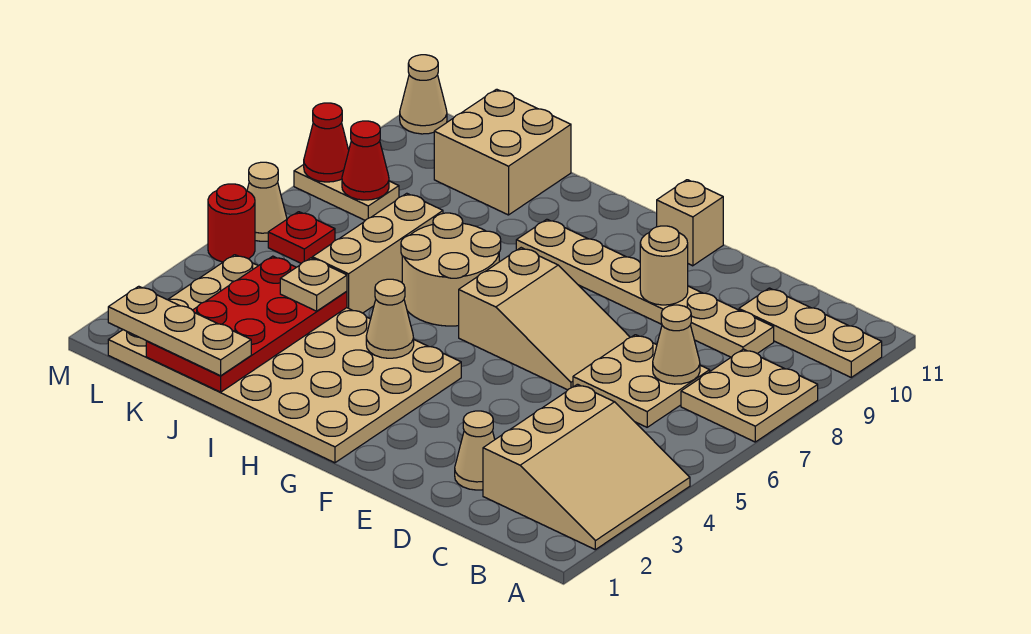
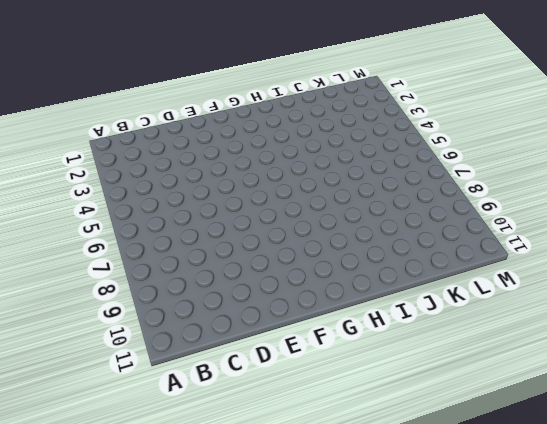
none -> tan slope A2:C4 level 1 top C
none -> tan plate A7:B8 level 1
none -> tan plate A10:C10 level 1

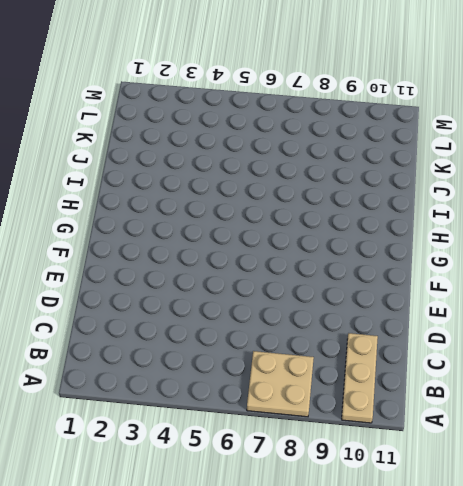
none -> tan slope A2:C4 level 1 top C
none -> tan plate C6:D7 level 1
none -> tan plate C9:H9 level 1

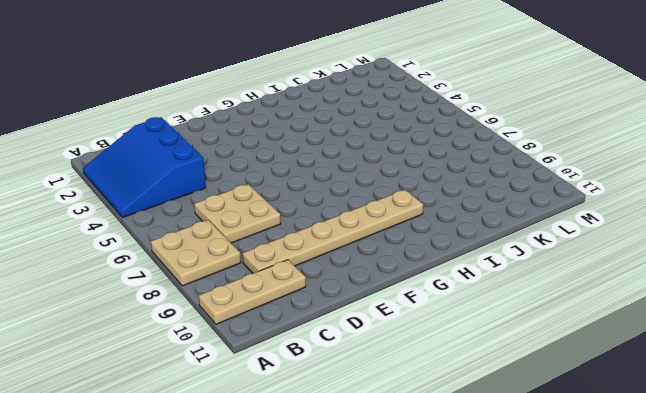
blue slope A2:C4 level 1 top C -> tan slope A2:C4 level 1 top C
none -> tan cone D2 level 1
none -> tan slope E6:G7 level 1 top G
none -> tan brick F11 level 1

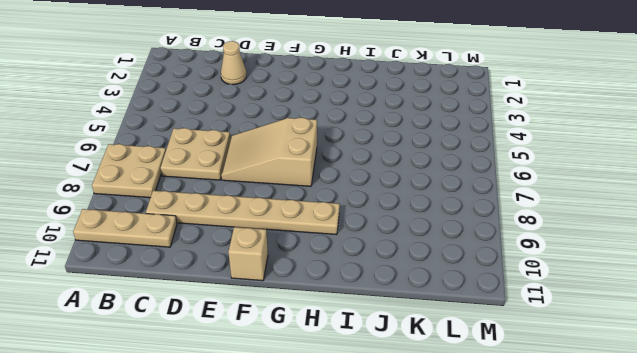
none -> tan slope A2:C4 level 1 top C
none -> tan plate G1:L4 level 1
none -> tan round brick H6:I7 level 1

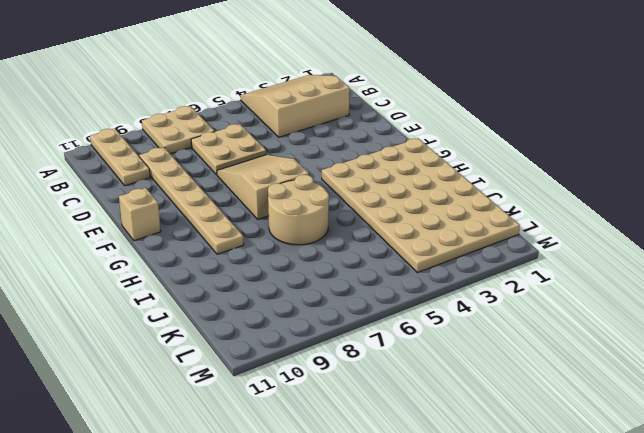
none -> tan cone D2 level 1
none -> tan brick J5:J7 level 1
none -> tan brick J10:K11 level 1

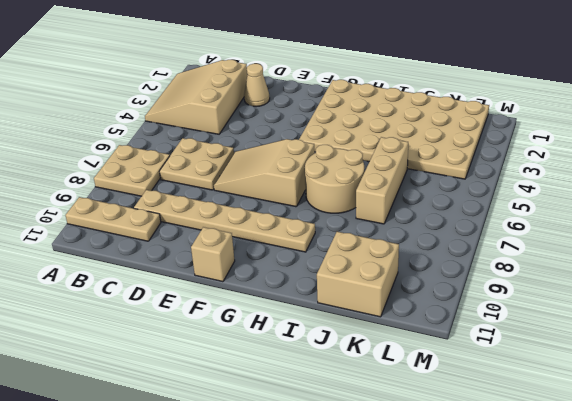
none -> red plate L6 level 1
none -> tan plate L8:M8 level 1
none -> red round brick M5 level 1

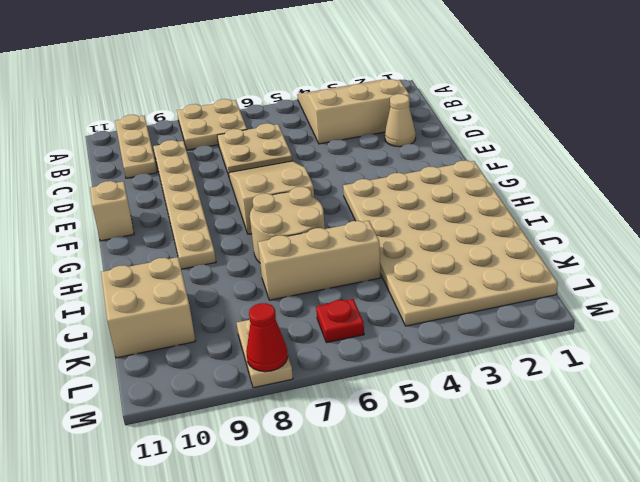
none -> red round brick M5 level 1
none -> tan cone M6 level 1
none -> tan cone M11 level 1

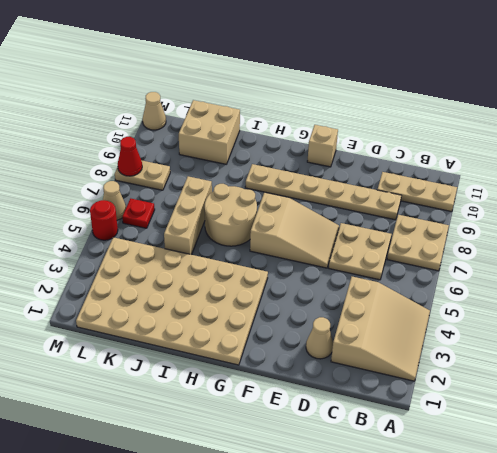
none -> tan cone C7 level 2
none -> tan round brick E9 level 2
none -> tan cone H4 level 2

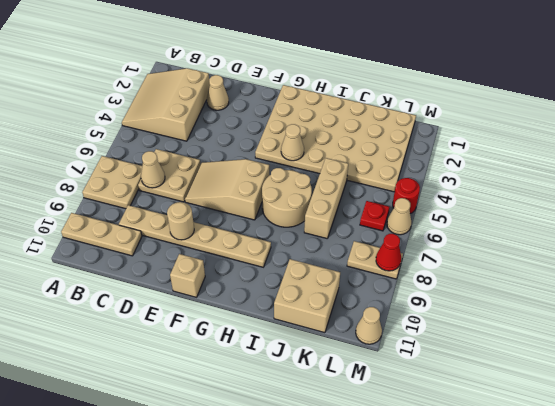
none -> red plate J1:K4 level 2
none -> red cone L8 level 2
none -> tan plate J1:L1 level 3

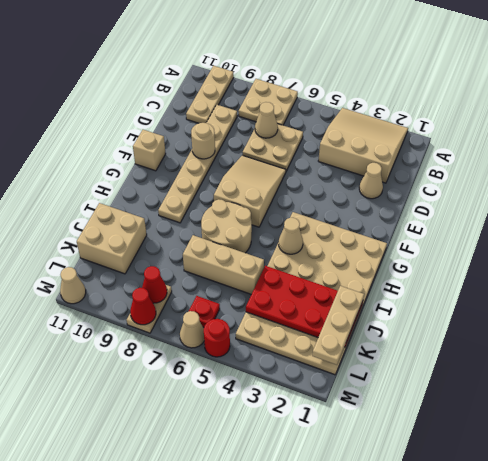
none -> tan plate J4 level 3

